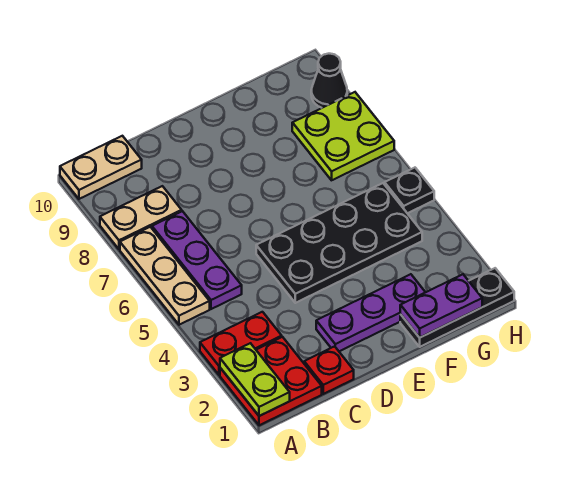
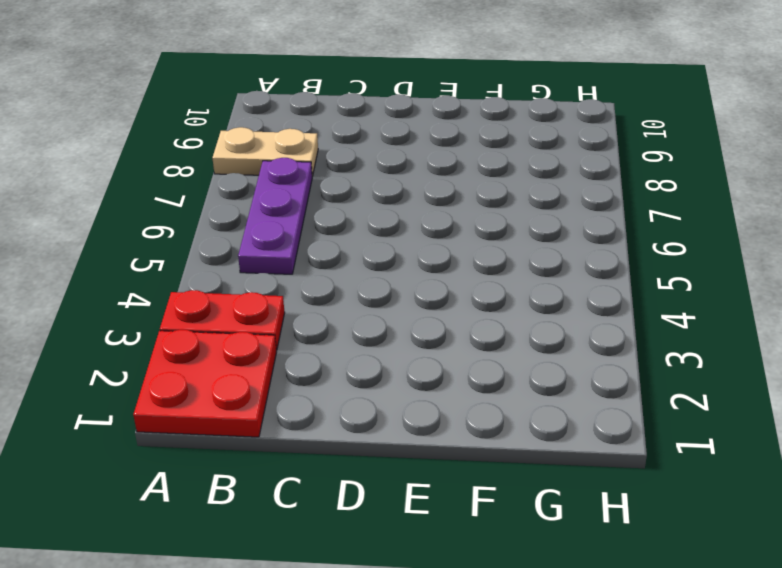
none -> tan plate A5:A7 level 1
none -> tan plate A10:B10 level 1
none -> red plate C1 level 1

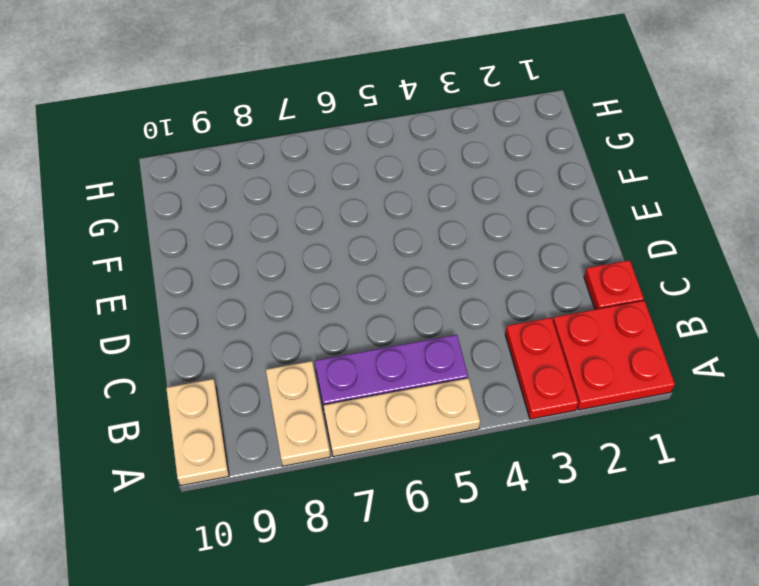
none -> purple plate D2:F2 level 1
none -> black plate D4:G5 level 1
none -> black plate F1:H1 level 1

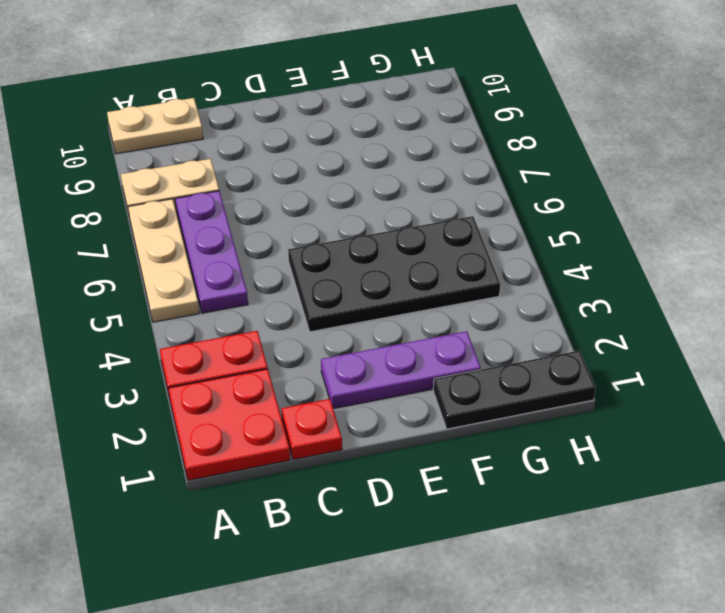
none -> lime plate G7:H8 level 1
none -> black plate H5 level 1
none -> black cone H9 level 1

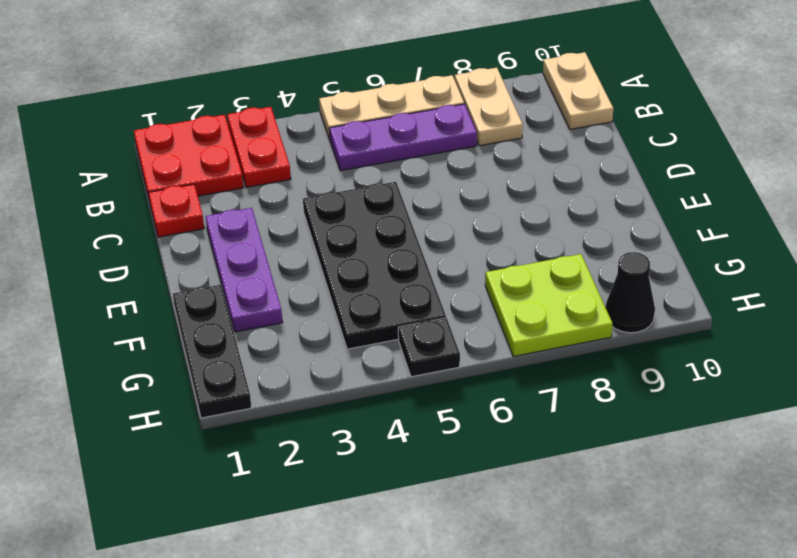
none -> lime plate A1:A2 level 2
none -> purple plate F1:G1 level 2

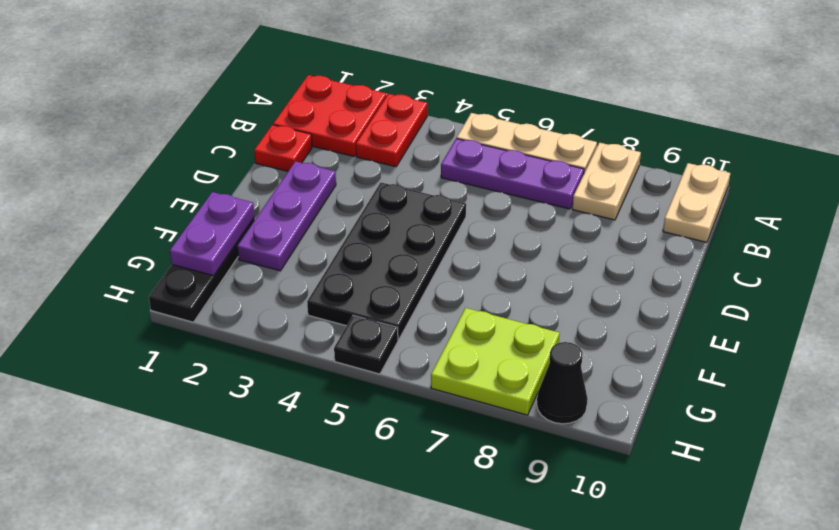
none -> lime plate A1:A2 level 2

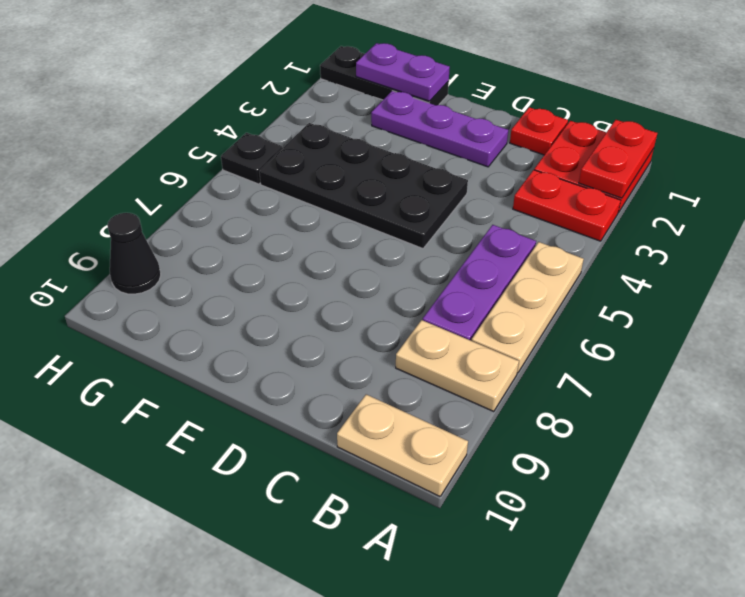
red plate A1:A2 level 2 -> lime plate A1:A2 level 2
none -> lime plate G7:H8 level 1

